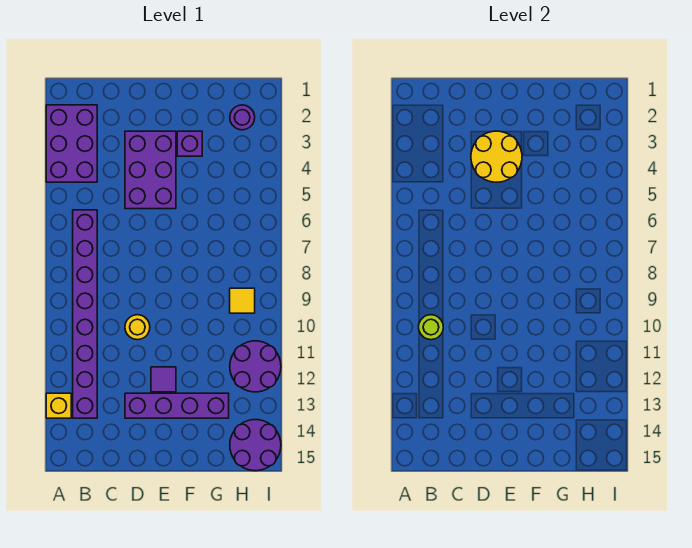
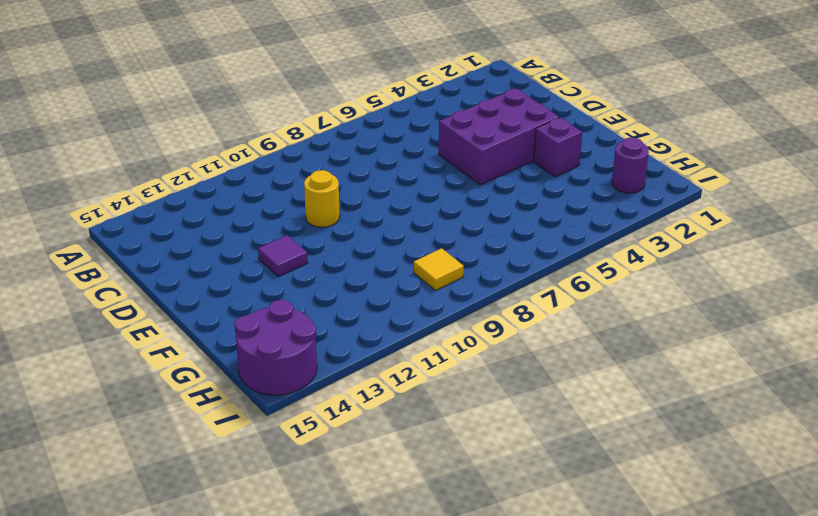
none -> purple brick A2:B4 level 1
none -> yellow brick A13 level 1
none -> purple brick B6:B13 level 1

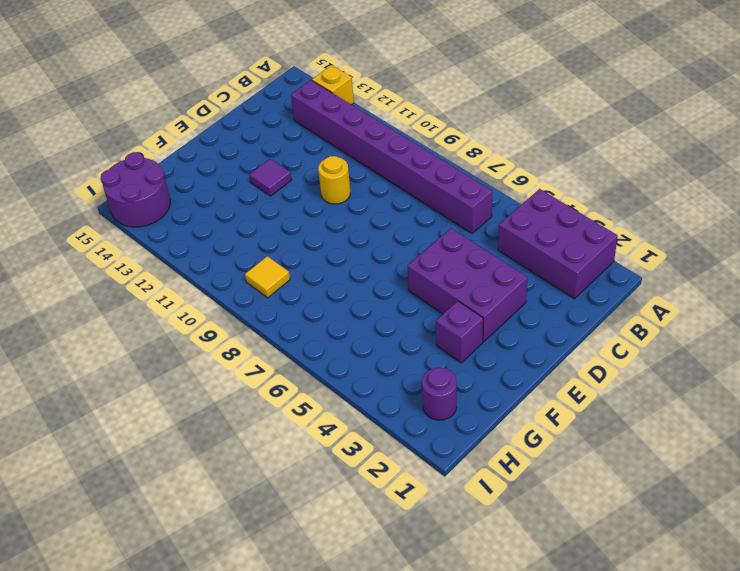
none -> purple brick D13:G13 level 1
none -> purple round brick H11:I12 level 1
none -> lime round brick B10 level 2

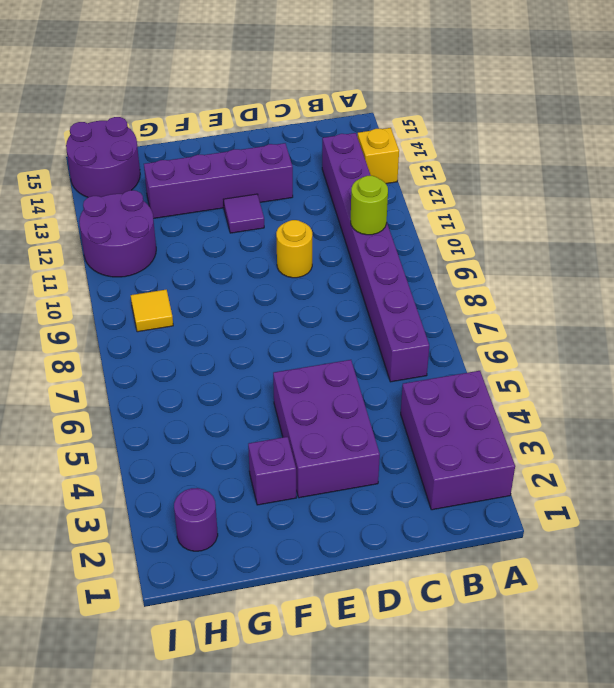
none -> yellow round brick D3:E4 level 2

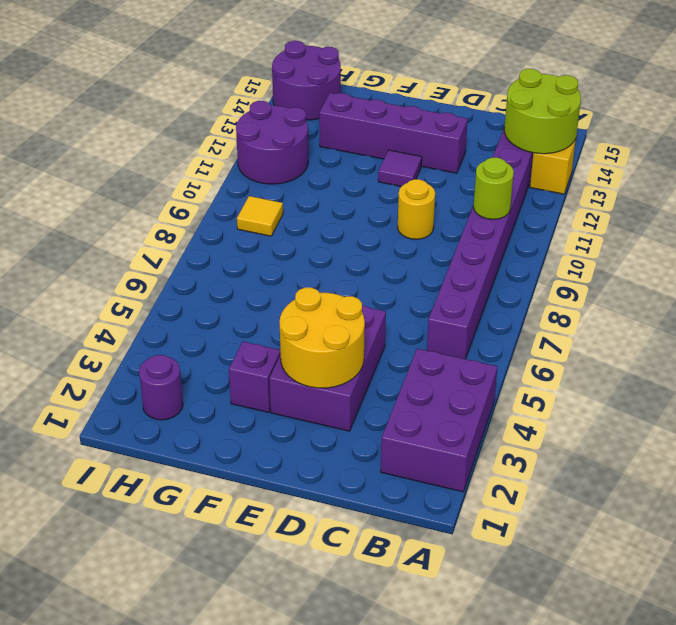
lime round brick A13:B14 level 2 -> none

